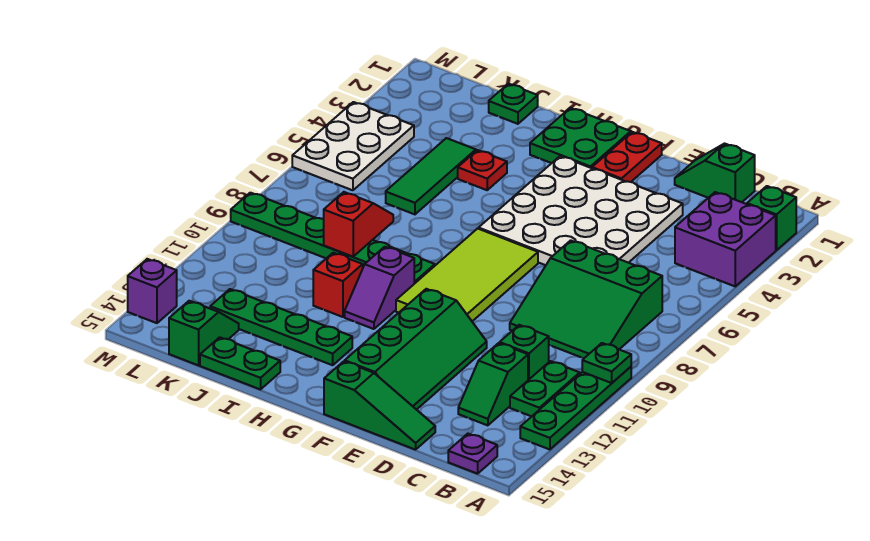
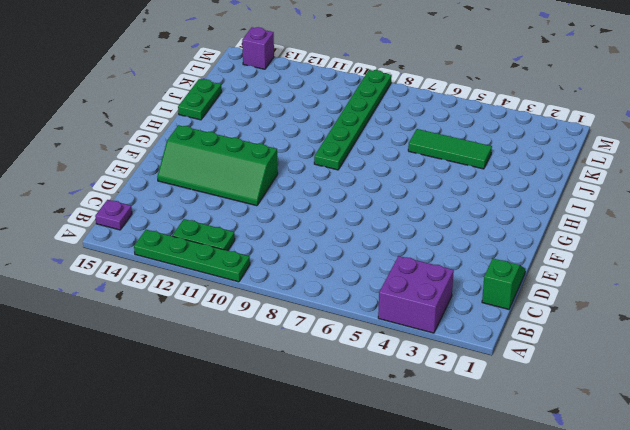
none -> green brick A2 level 1
none -> green slope B7:D9 level 1 top 7
none -> green brick C11 level 1

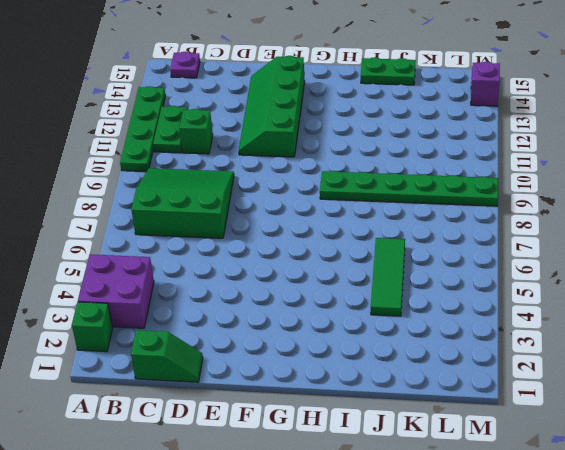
none -> green slope C12:C13 level 1 top 12
none -> white plate D3:G6 level 1
none -> green slope D15:F15 level 1 top F

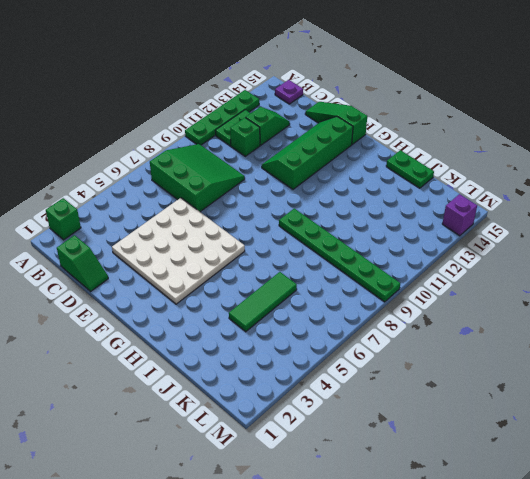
none -> purple brick A3:B4 level 1
none -> red plate F1:F2 level 1
none -> lime tile F7:G10 level 1

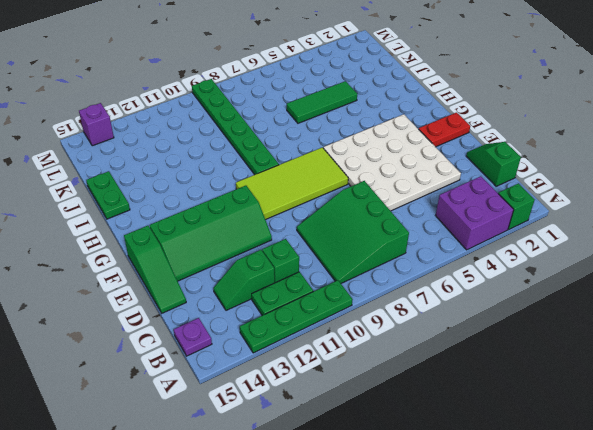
none -> green plate G1:H2 level 1
none -> purple slope H10:H11 level 1 top 10
none -> green plate H13:K13 level 1

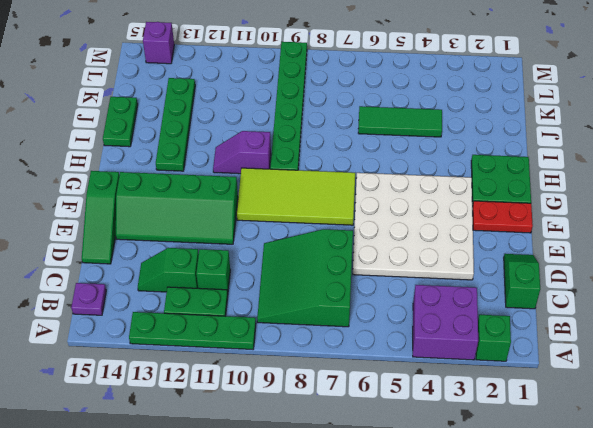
none -> red plate I4 level 1
none -> red brick I11 level 1
none -> green plate J1 level 1

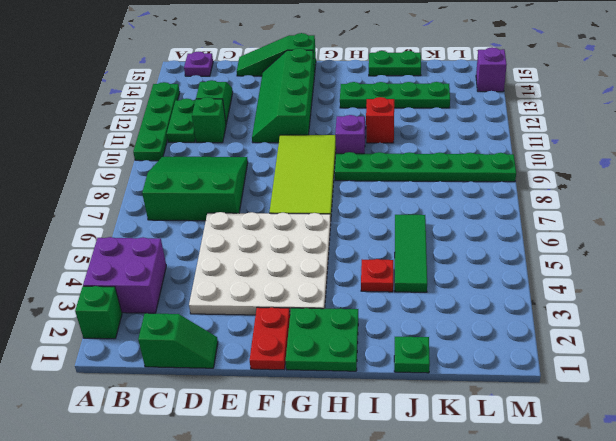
none -> green slope K14:K15 level 1 top 15
none -> white plate L4:M6 level 1
none -> green plate A10 level 2

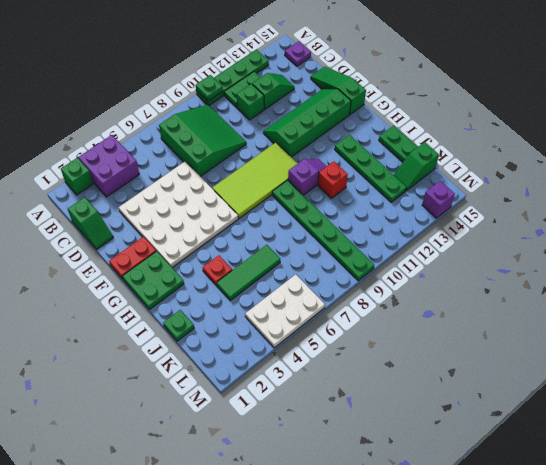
none -> red slope J8:J9 level 2 top 9

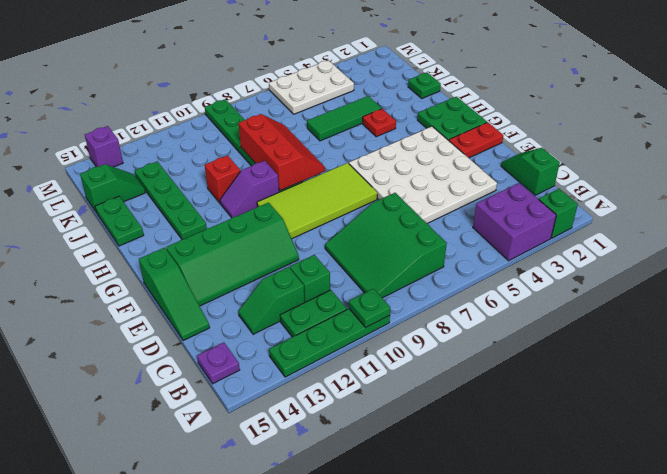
red slope H8:J9 level 2 top 9 -> red slope J8:J9 level 2 top 9

